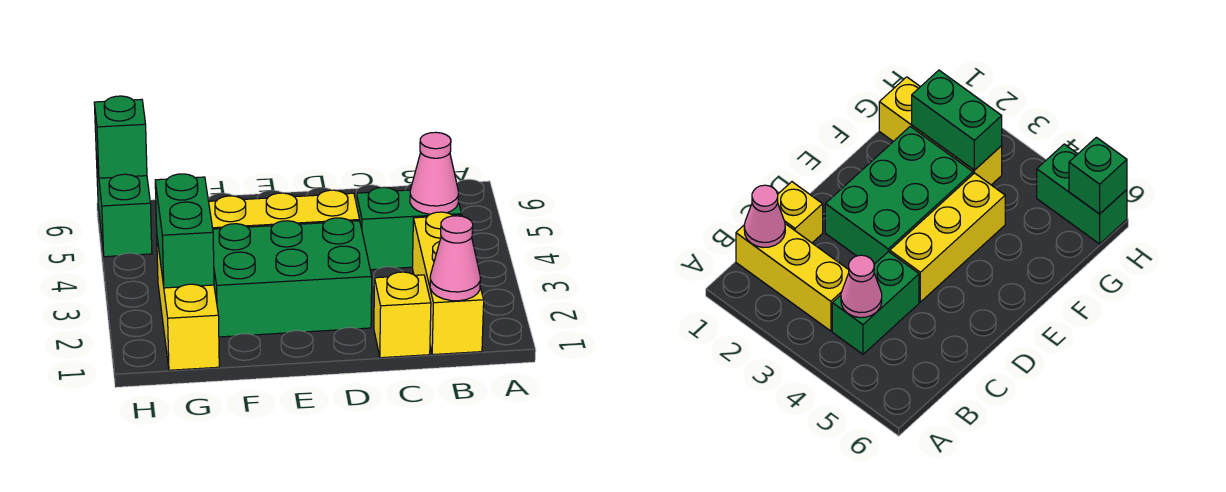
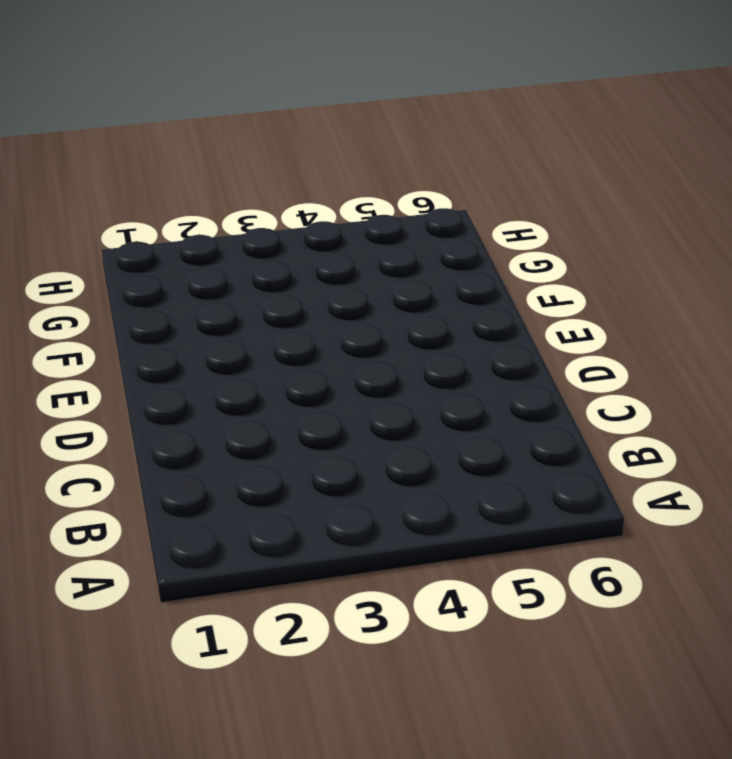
none -> yellow brick B1:B3 level 1
none -> green brick B4:C4 level 1

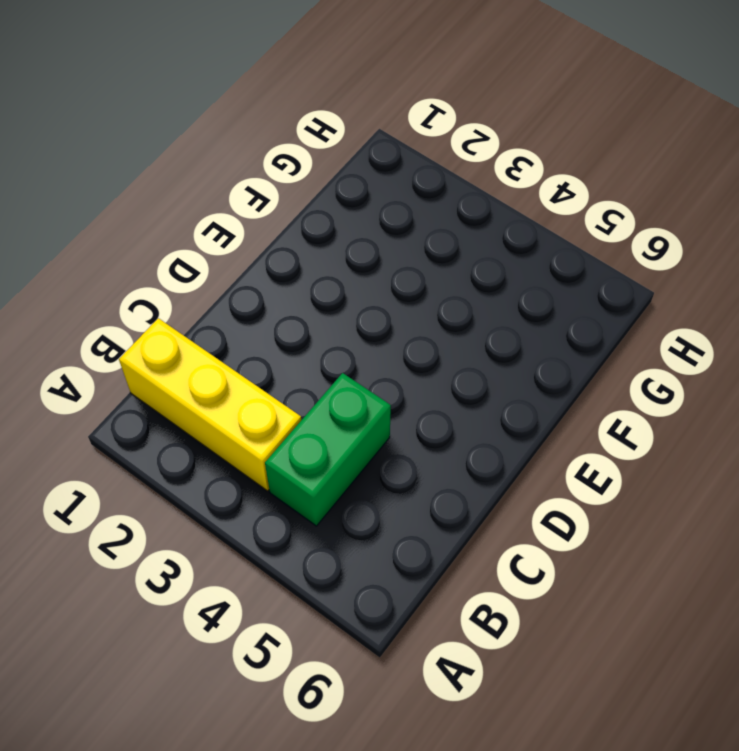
none -> yellow brick C1 level 1
none -> green brick D2:F3 level 1

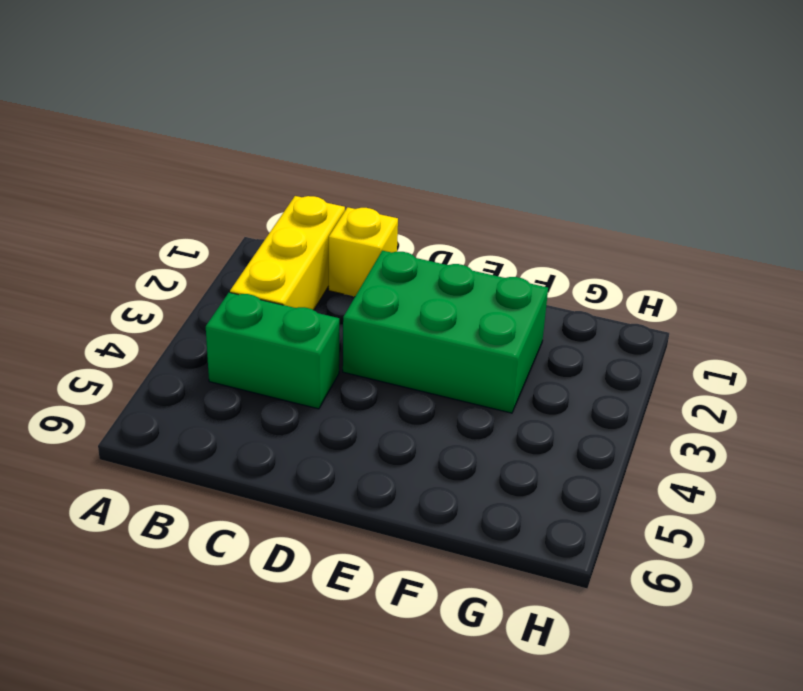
none -> yellow brick D4:F4 level 1
none -> yellow brick G1:G3 level 1

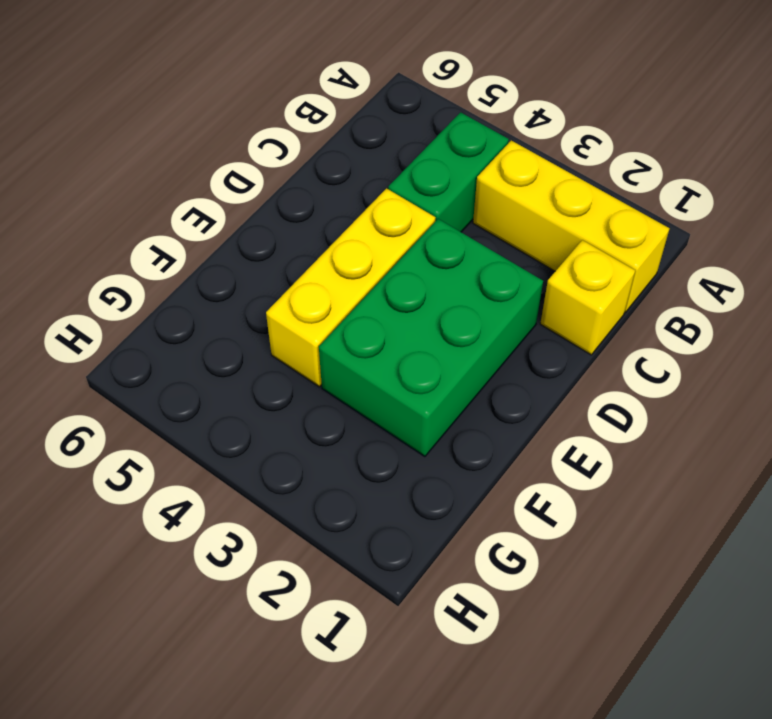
none -> yellow brick G1:G3 level 1
none -> green brick H5:H6 level 1

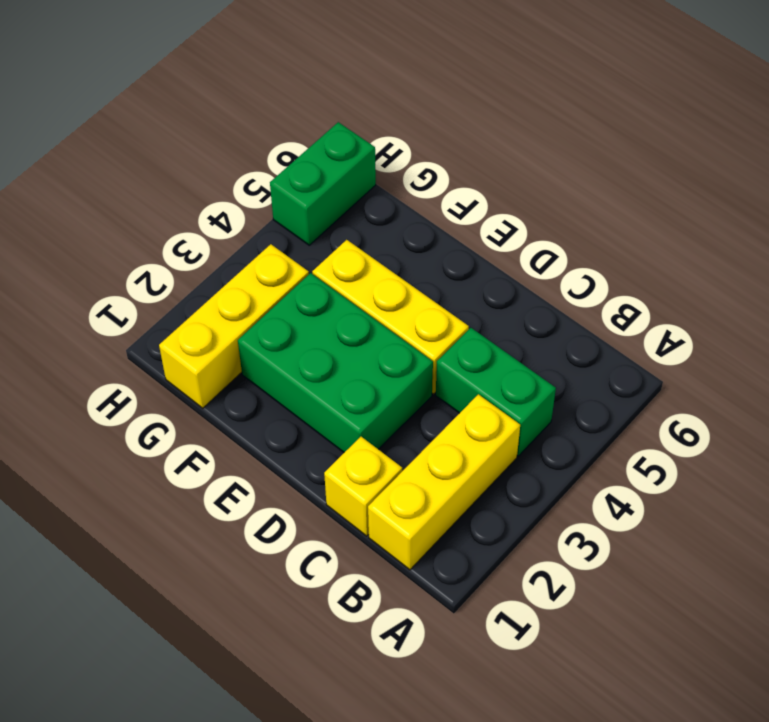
none -> pink cone B1 level 2
none -> pink cone B4 level 2

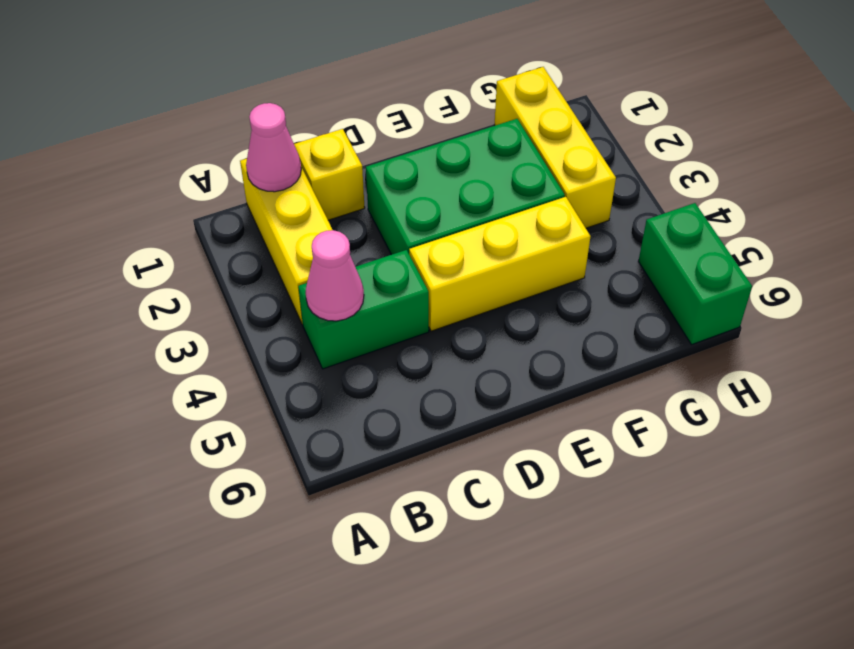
none -> green brick G2:G3 level 2
none -> green brick H6 level 2

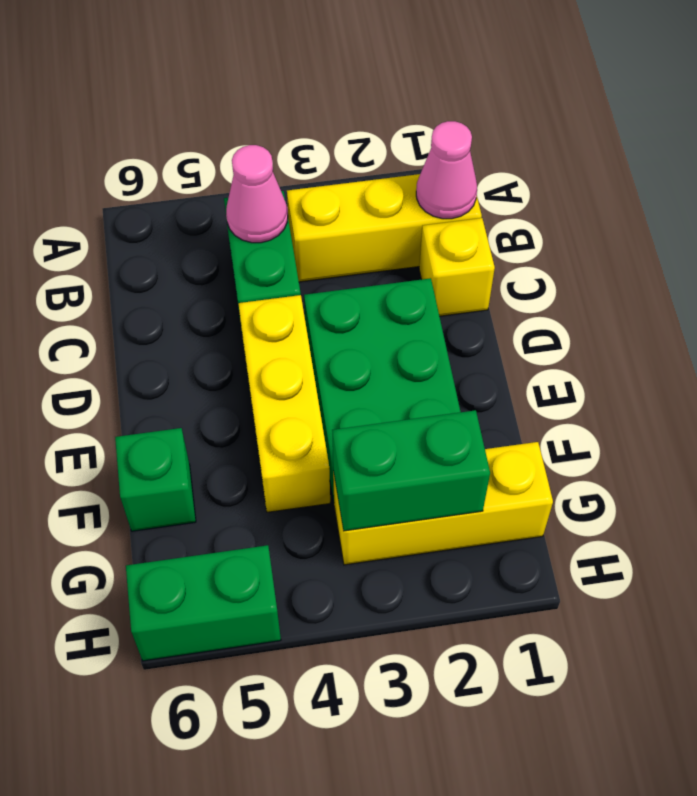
green brick F6 level 1 -> green brick H6 level 2

